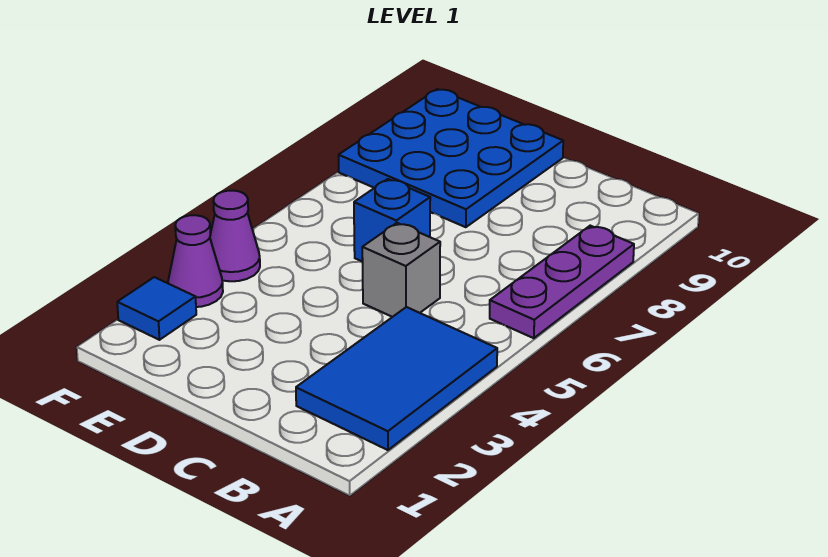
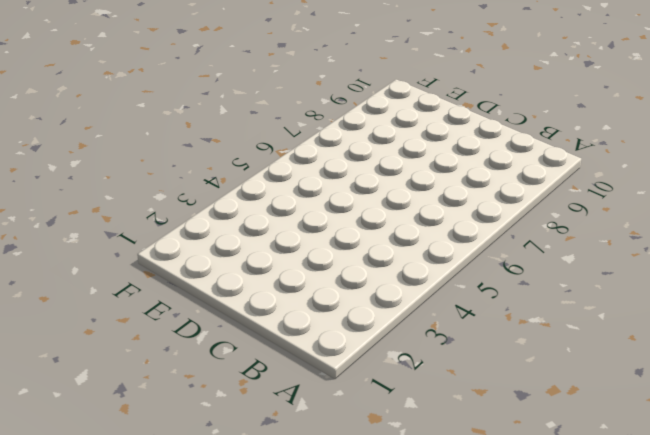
none -> blue tile A2:B4 level 1
none -> purple plate A6:A8 level 1

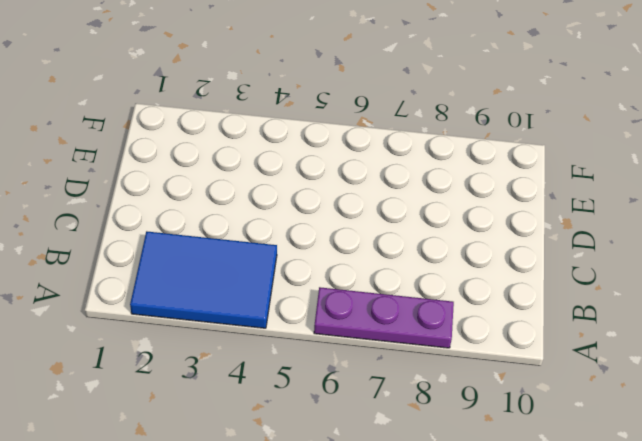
none -> grey brick C5 level 1
none -> blue brick D6 level 1

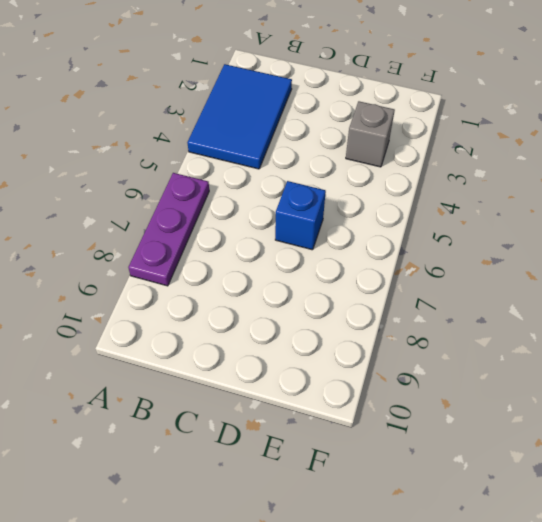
grey brick E3 level 1 -> grey brick C5 level 1
none -> blue plate D8:F10 level 1
none -> blue tile F2 level 1

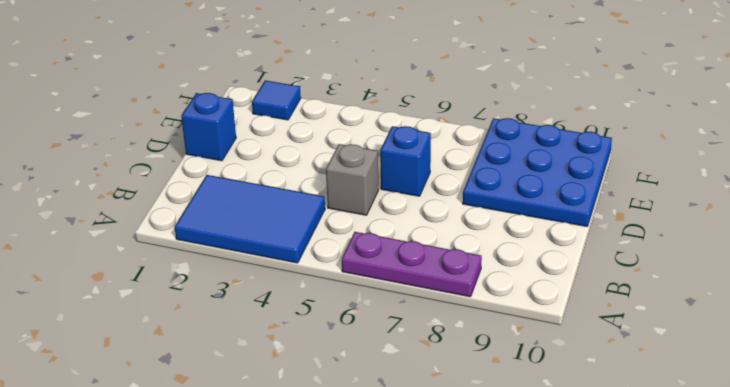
blue brick D1 level 1 -> none
none -> purple cone F3 level 1
none -> purple cone F4 level 1

